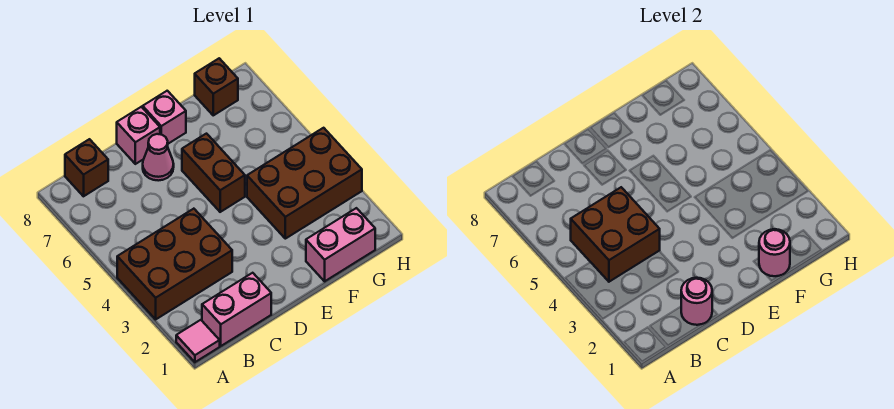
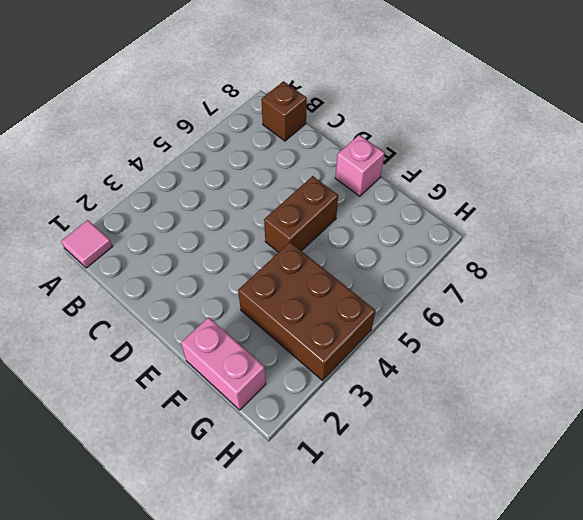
none -> brown brick A3:C4 level 1
none -> pink brick B1:C1 level 1
none -> pink cone D7 level 1

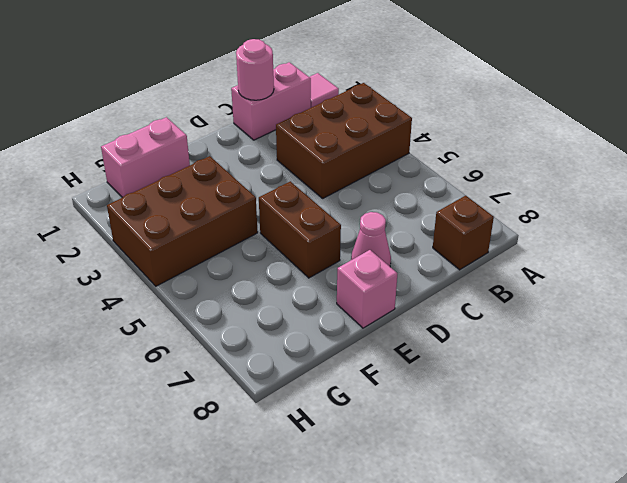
none -> pink brick D8 level 1
none -> brown brick G8 level 1
none -> brown brick B4:C5 level 2

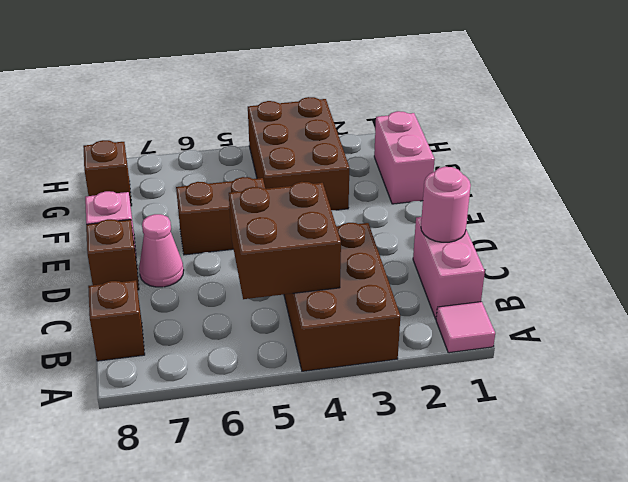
brown brick D8 level 1 -> pink brick D8 level 1
none -> pink round brick F1 level 2

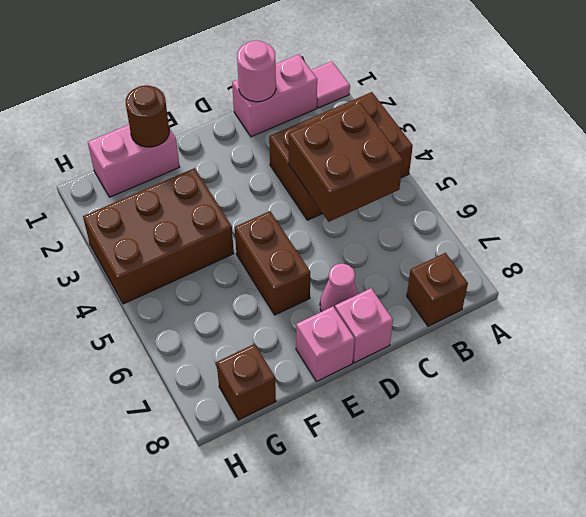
brown round brick F1 level 2 -> pink round brick F1 level 2

